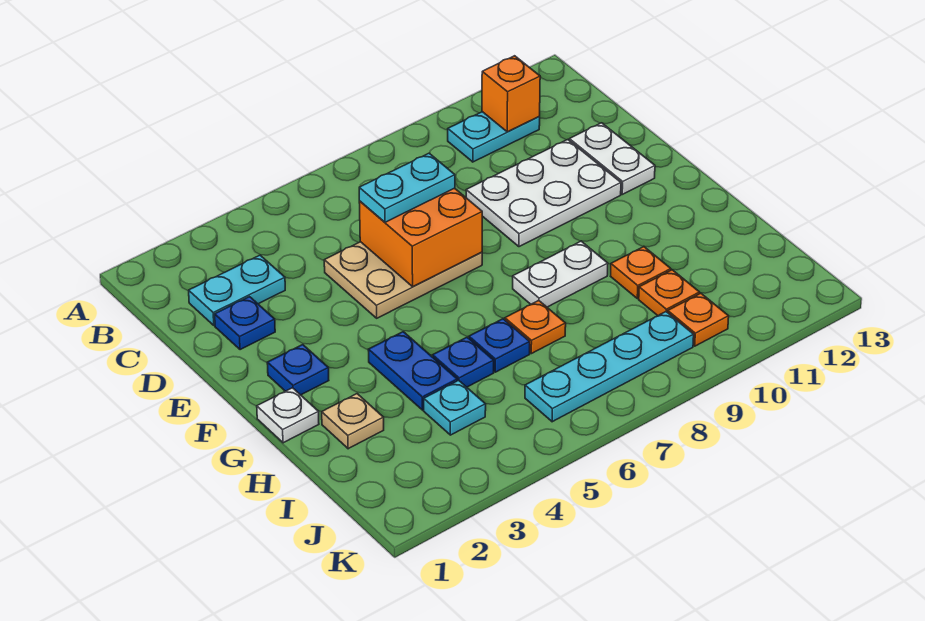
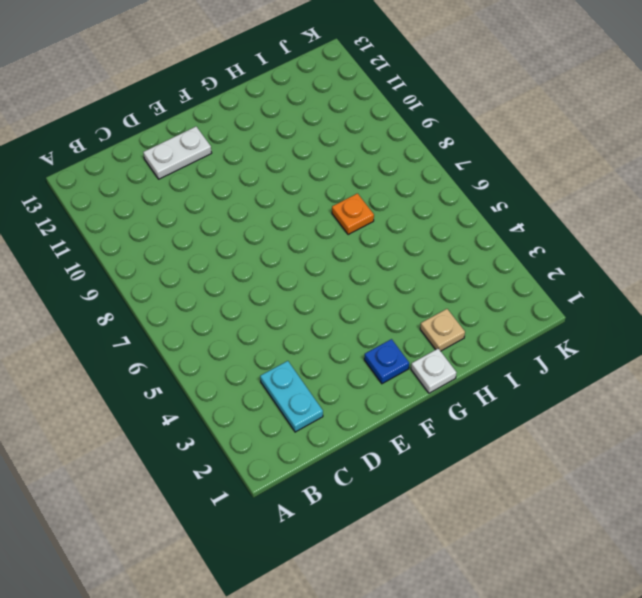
none -> cyan plate B10:B11 level 1
none -> blue plate D2 level 1
none -> tan plate D5:E7 level 1

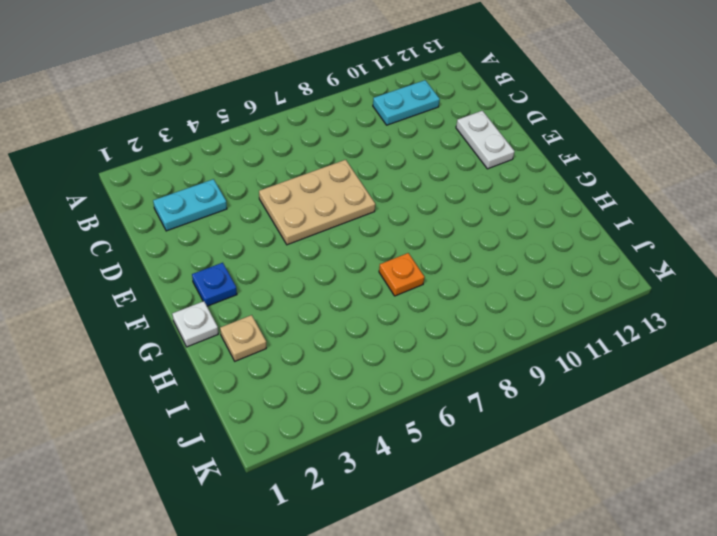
none -> blue plate D2 level 1
none -> white plate D9:E11 level 1
none -> blue plate G4:H4 level 1

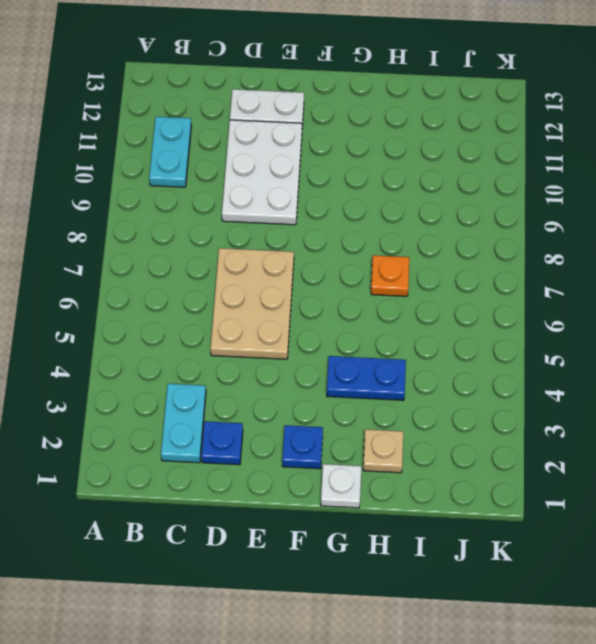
none -> white plate G8:G9 level 1
none -> blue plate H5 level 1
none -> blue plate H6 level 1

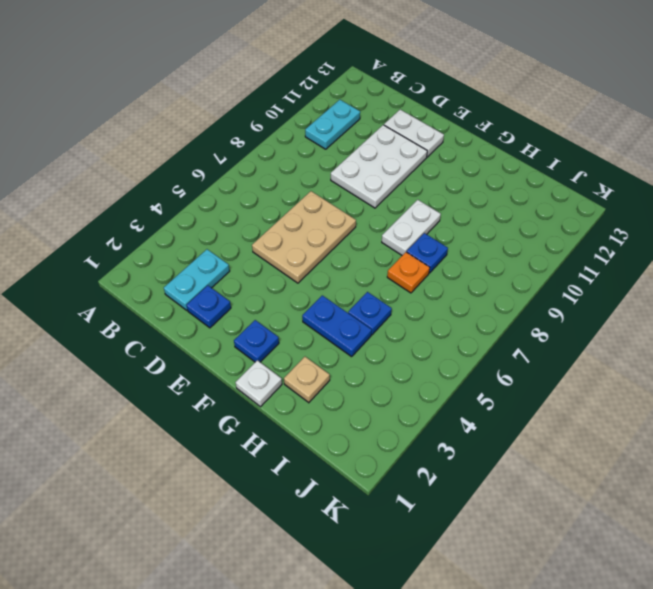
blue plate H8 level 1 -> blue plate H6 level 1
none -> orange plate H10 level 1
none -> cyan plate I4 level 1
none -> orange plate I10 level 1

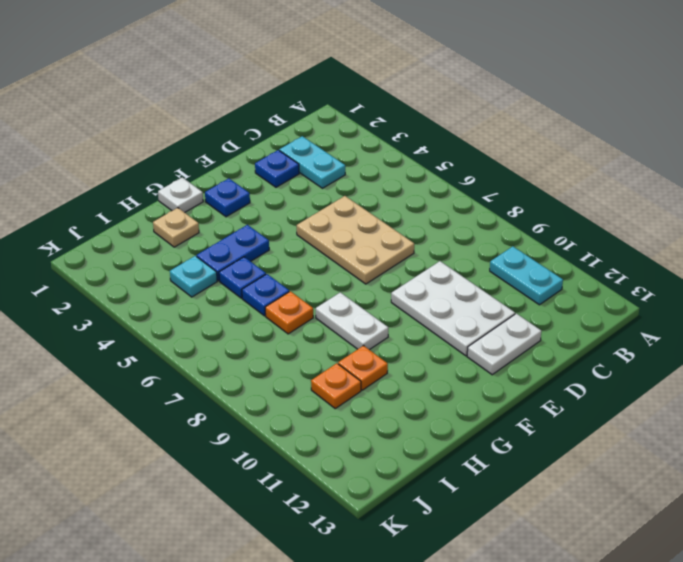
none -> cyan plate J6:J9 level 1
none -> orange plate J10 level 1
none -> orange brick B11 level 2

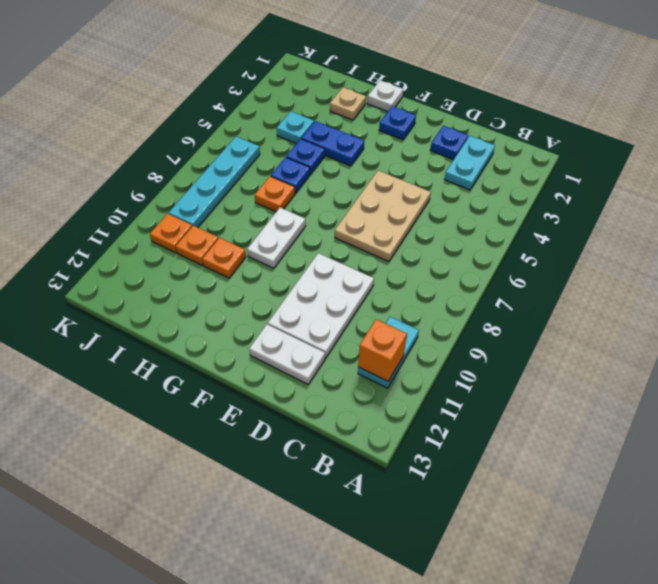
none -> orange brick D6:E7 level 2
none -> cyan plate D6:D7 level 3

